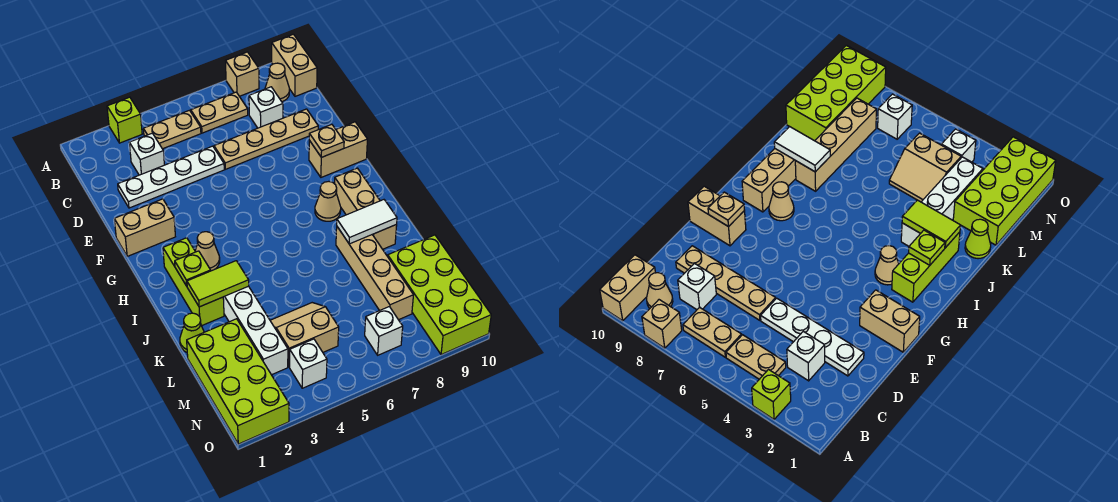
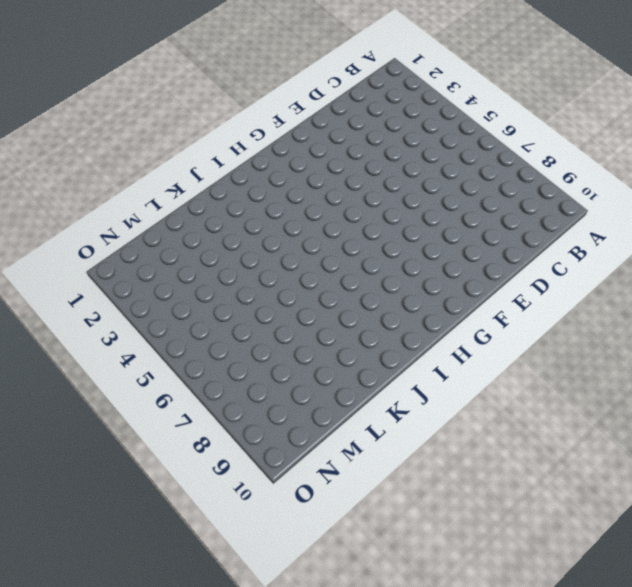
none -> lime brick A3 level 1
none -> tan brick A8 level 1
none -> tan brick A10:B10 level 1

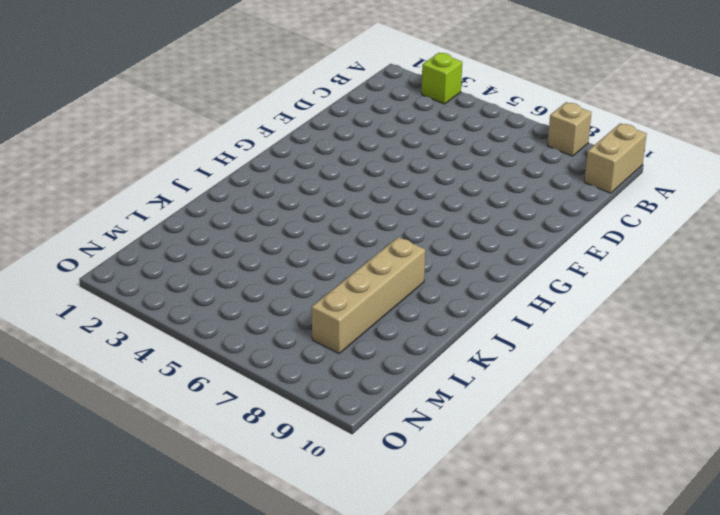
none -> tan plate B4:B5 level 1
none -> tan plate B6:B7 level 1
none -> tan cone B9 level 1

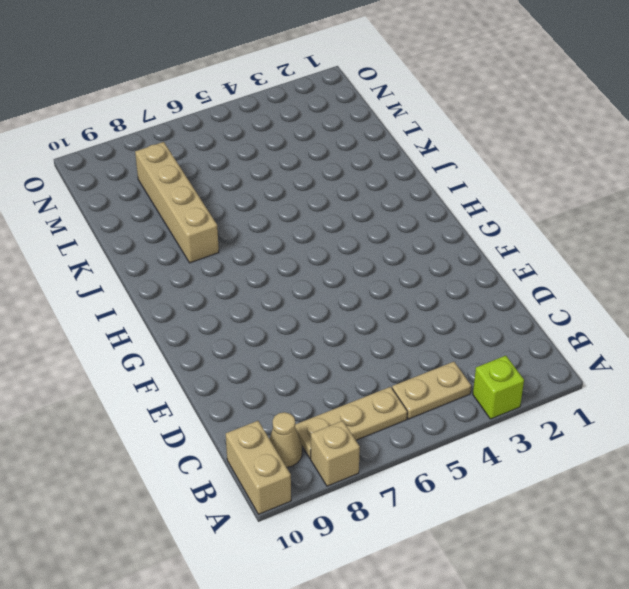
tan plate B6:B8 level 1 -> tan plate B6:B7 level 1
none -> white brick C3 level 1
none -> white brick C8 level 1
none -> white plate D2:D5 level 1

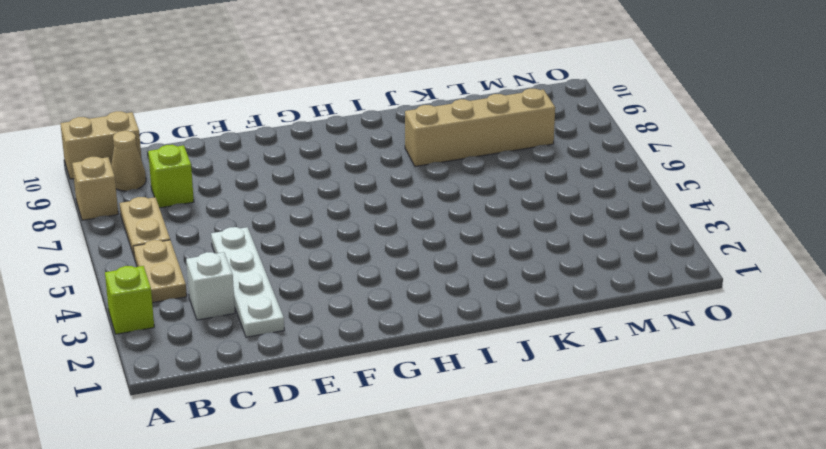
lime brick C8 level 1 -> white brick C8 level 1
none -> tan plate D6:D9 level 1
none -> tan brick F1:F2 level 1
none -> tan brick F9:F10 level 1

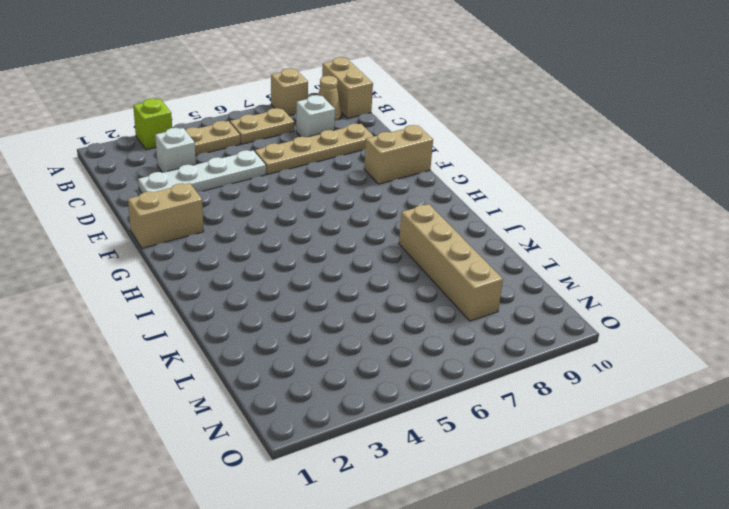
none -> lime brick H2:J2 level 1
none -> tan cone H3 level 1
none -> tan cone H8 level 1

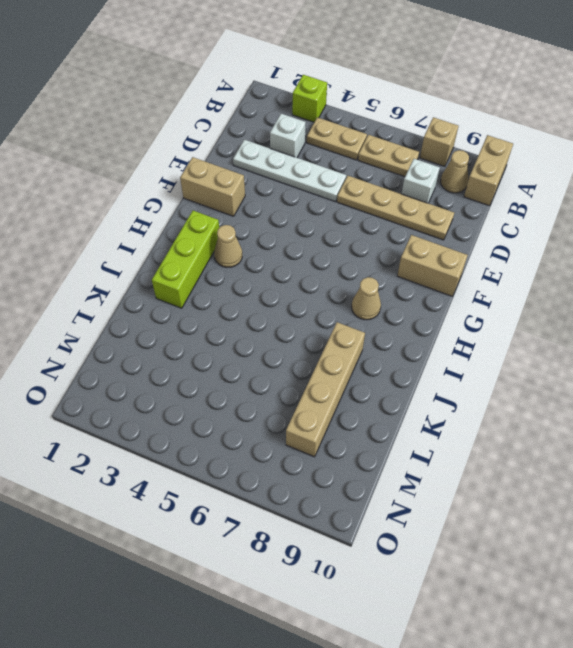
none -> tan brick H9:J9 level 1
none -> white brick J3:M3 level 1
none -> lime cone K1 level 1

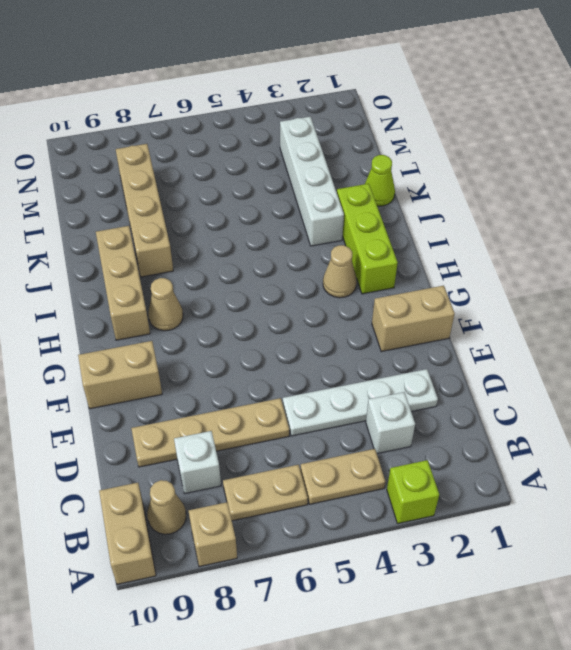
none -> lime brick L1:O2 level 1
none -> tan slope L4:M5 level 1 top M
none -> lime brick L9:O10 level 1

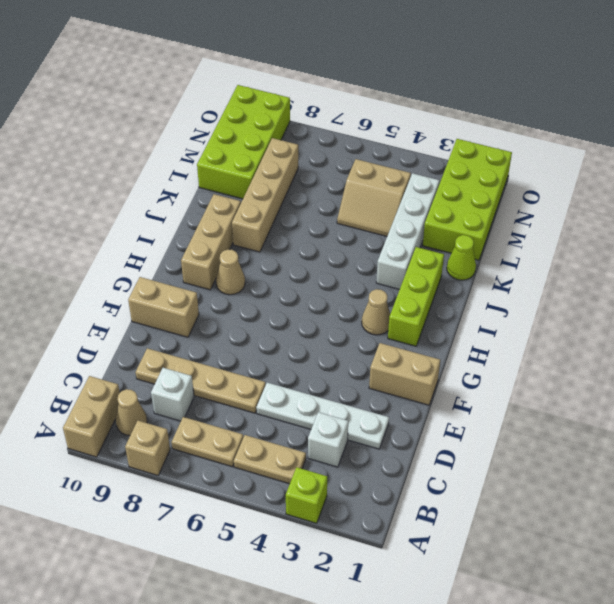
none -> white brick N4 level 1
none -> white brick N7 level 1
none -> tan plate F9 level 2

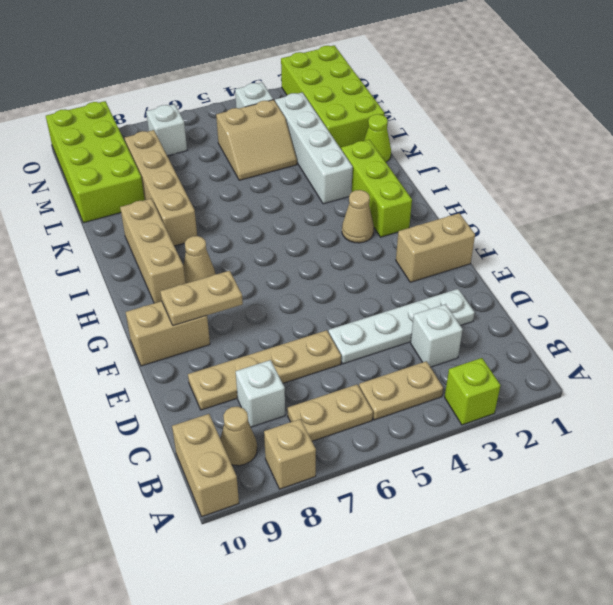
tan plate F8:F9 level 2 -> tan plate F9 level 2
none -> lime plate I2 level 2
none -> lime tile J2:J3 level 2
none -> white tile J8:J9 level 2

